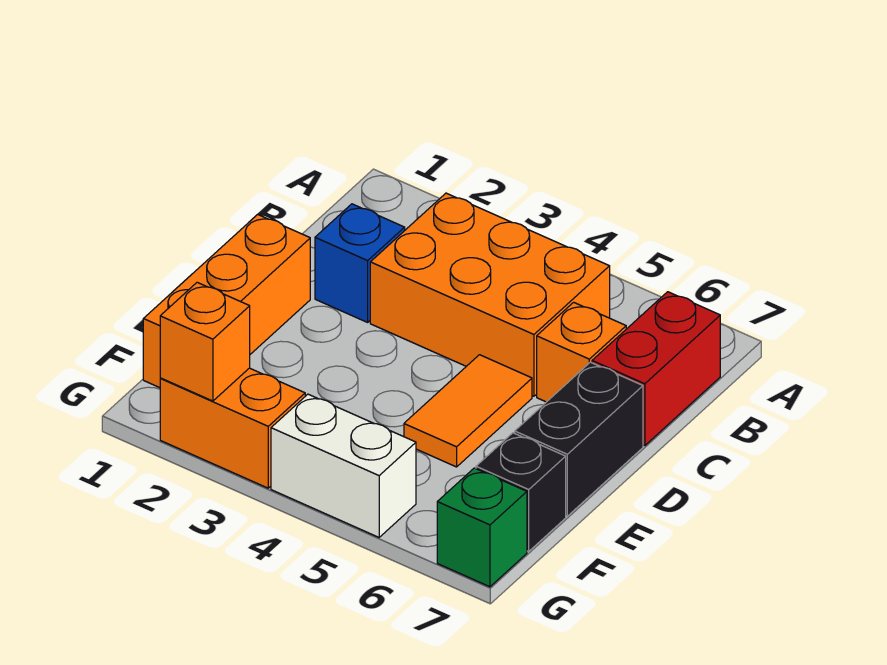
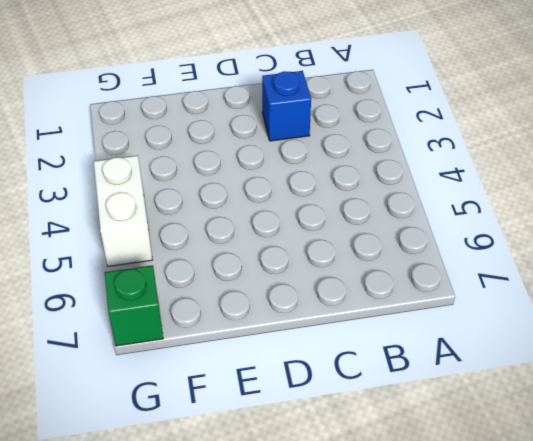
none -> orange brick B3:C5 level 1
none -> red brick B7:C7 level 1
none -> orange brick C6 level 1

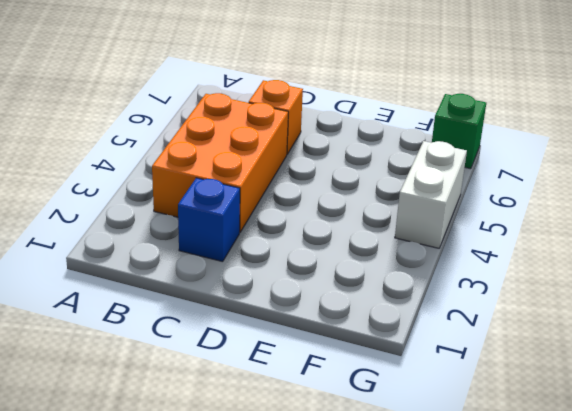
none -> red brick B7:C7 level 1
none -> orange brick D1:F1 level 1
none -> orange tile D5:E5 level 1

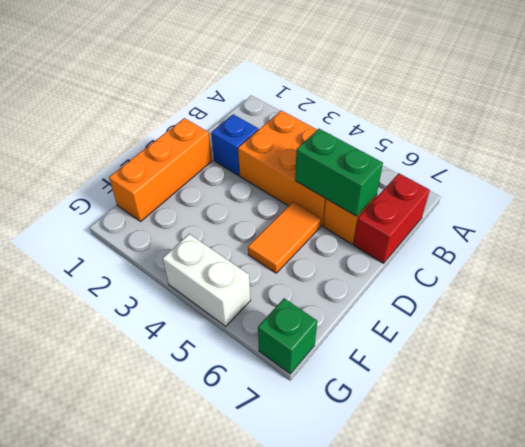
green brick C5:C6 level 2 -> none
none -> black brick D7:E7 level 1
none -> black brick F7 level 1
none -> orange brick G2:G3 level 1

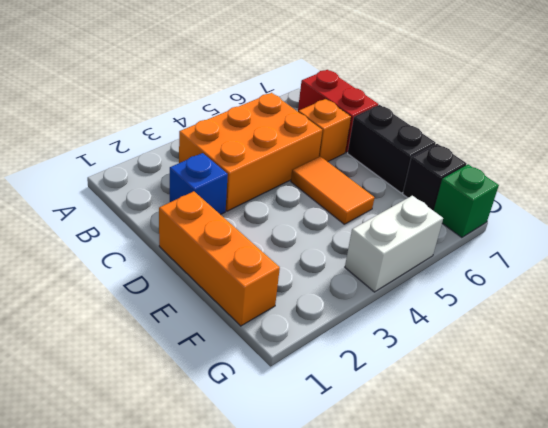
none -> orange brick G2:G3 level 1
none -> orange brick G2 level 2

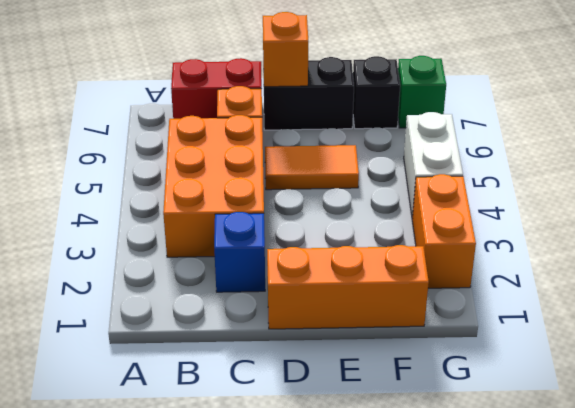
orange brick D7 level 2 -> orange brick G2 level 2

